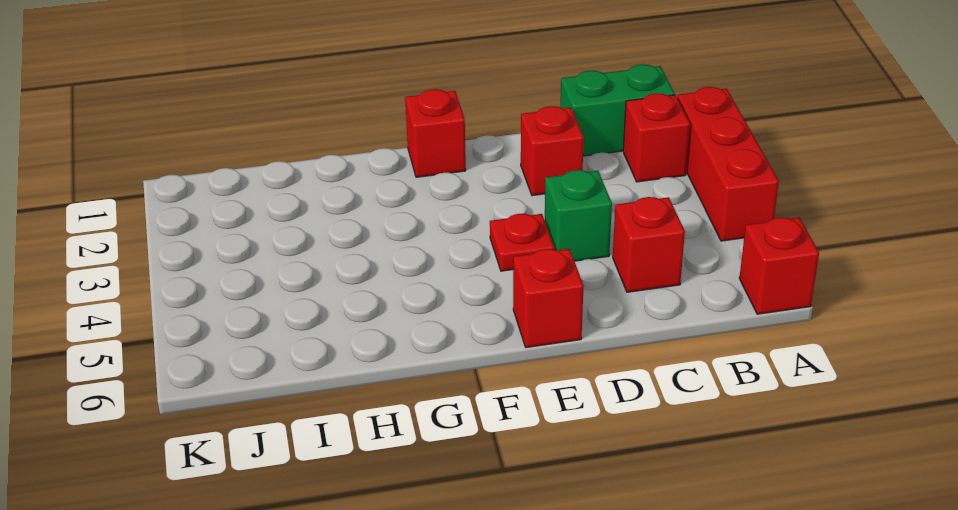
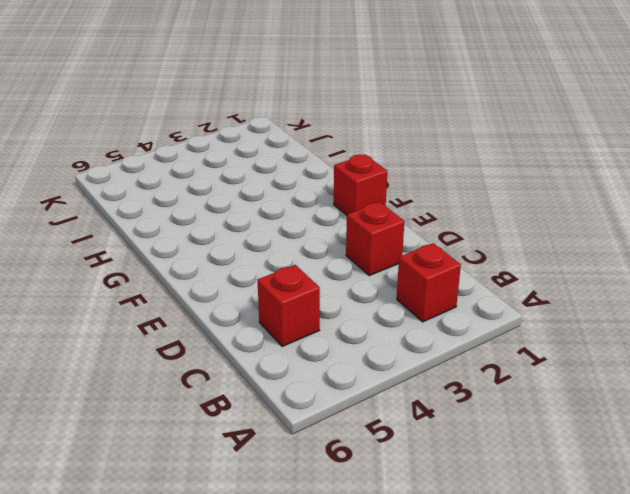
none -> red brick A2:A4 level 1
none -> red brick A6 level 1

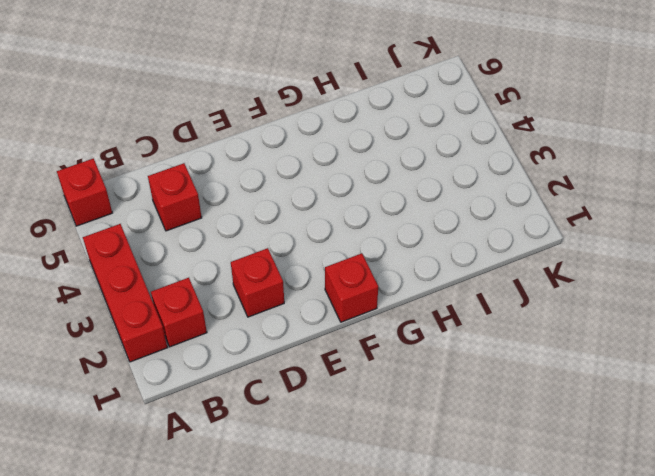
none -> green brick B1:C1 level 1
none -> green brick D4 level 1

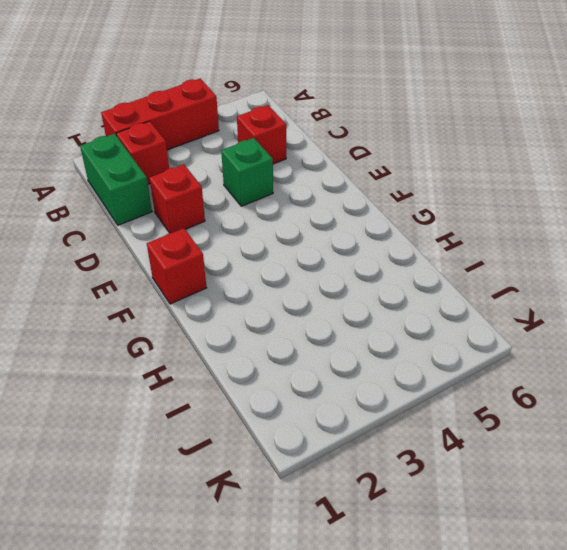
none -> red brick A6 level 1
none -> red plate E4 level 1

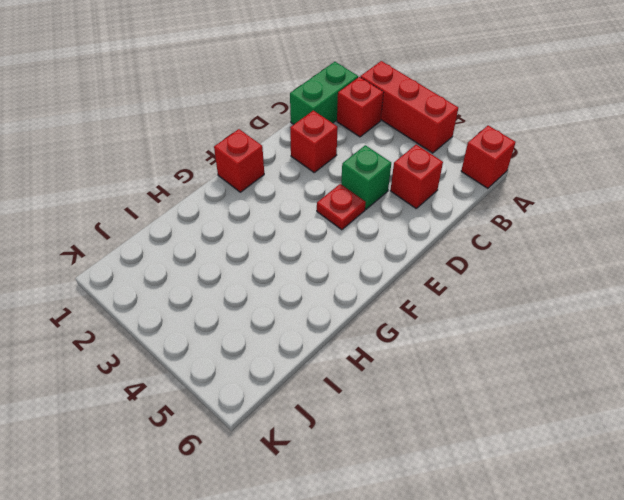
none -> red brick E6 level 1

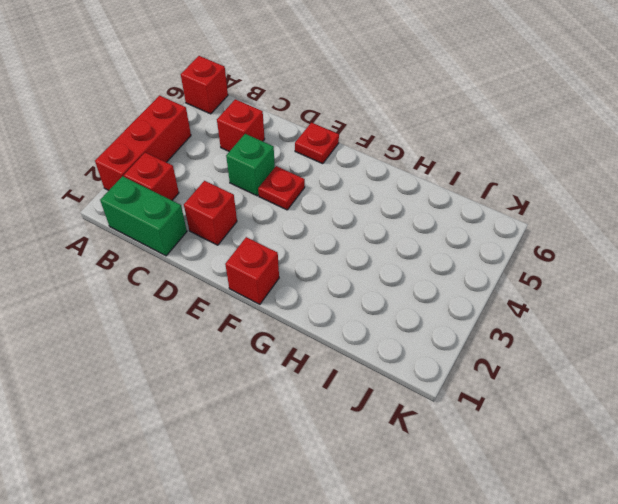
red plate E6 level 1 -> red brick E6 level 1

